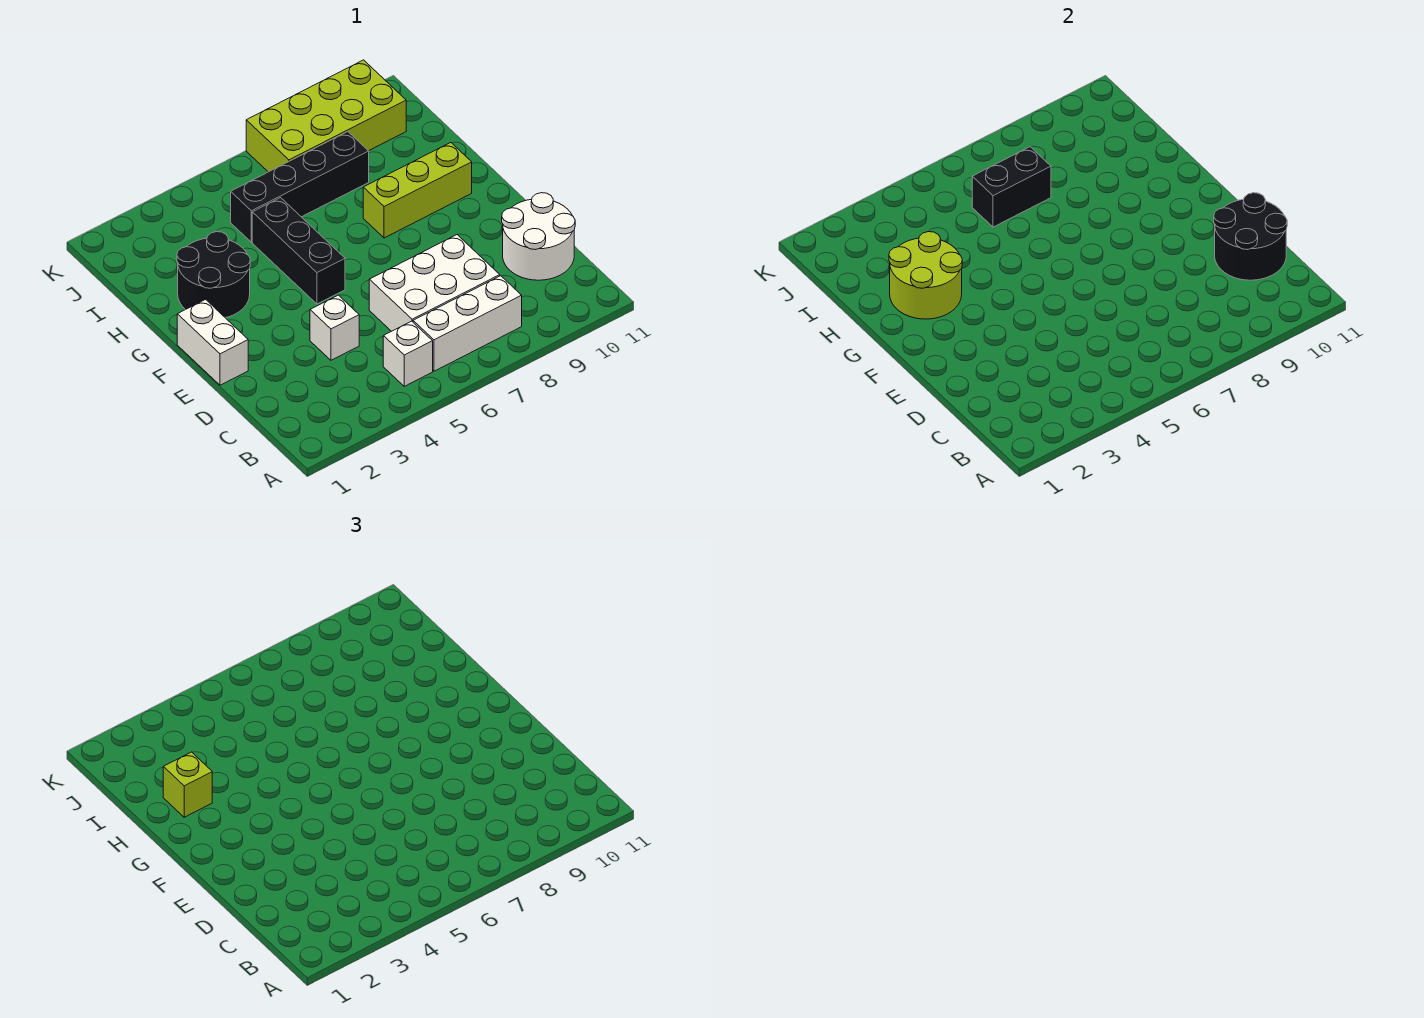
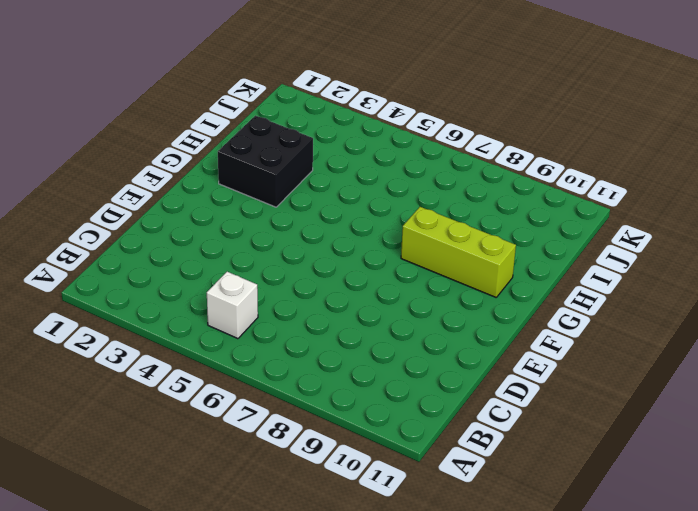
black brick G2:H3 level 1 -> black round brick G2:H3 level 1
none -> white brick B6:B8 level 1
none -> white brick C6:D8 level 1
none -> white round brick C10:D11 level 1

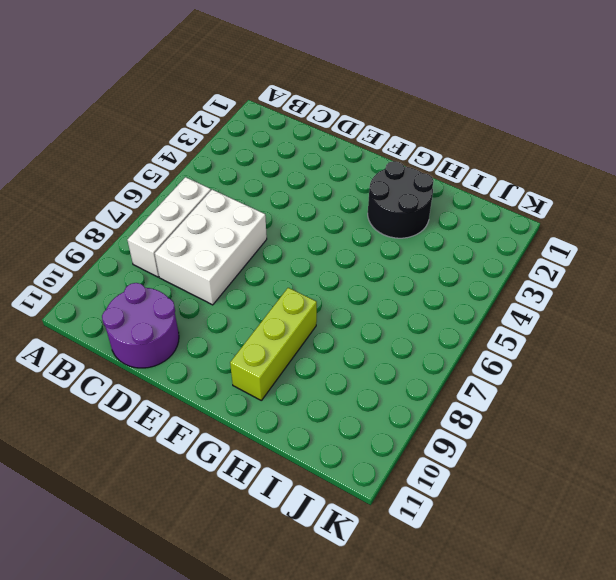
purple round brick C10:D11 level 1 -> white round brick C10:D11 level 1
none -> white brick B5 level 1
none -> white brick D4 level 1
none -> white brick E1:F1 level 1

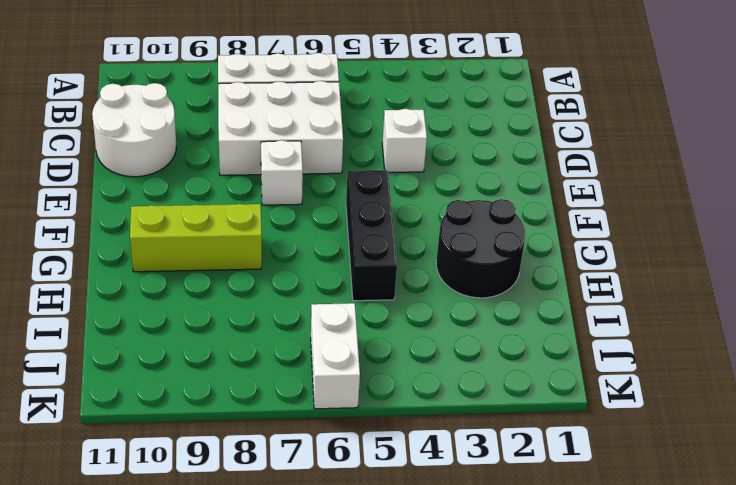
white brick E7 level 1 -> white brick B5 level 1
white brick J6:K6 level 1 -> white brick E1:F1 level 1
none -> black brick I5:I8 level 1
none -> lime brick J7:K10 level 1
none -> black round brick C10:D11 level 2

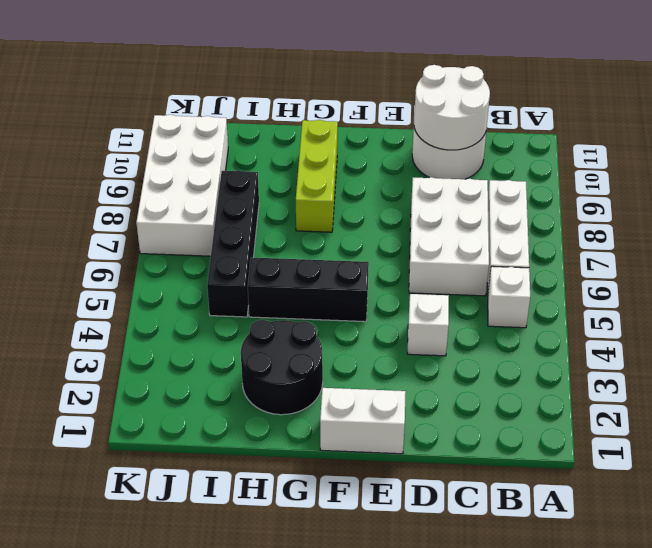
white round brick C10:D11 level 2 -> black round brick C10:D11 level 2
white brick J7:K10 level 1 -> lime brick J7:K10 level 1
none -> lime round brick G2:H3 level 2
none -> black brick I6:I7 level 2
none -> lime brick H2 level 3

